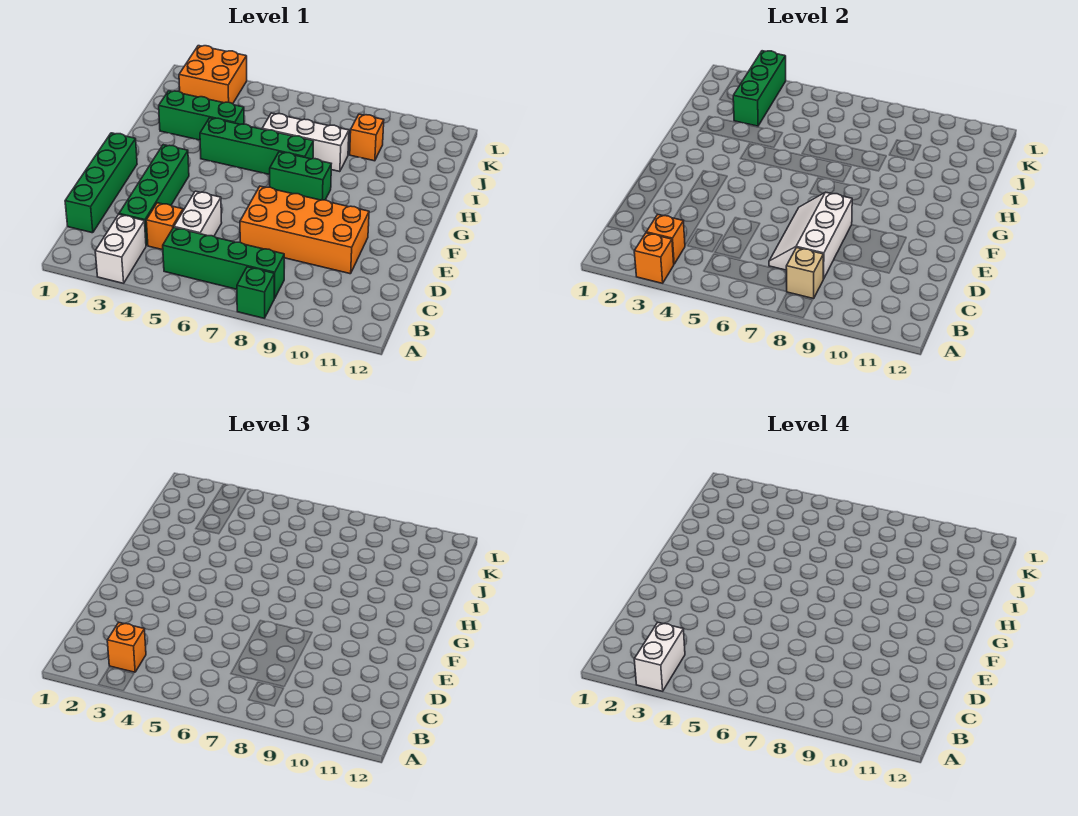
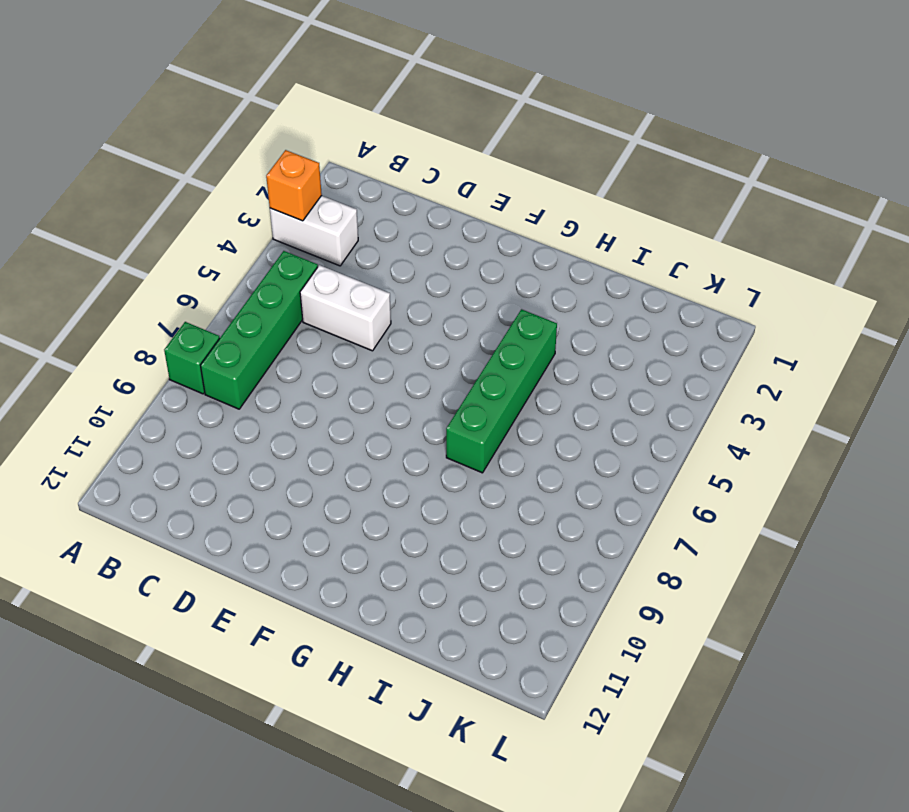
none -> green brick C1:F1 level 1
none -> green brick C3:F3 level 1
none -> orange brick C4 level 1

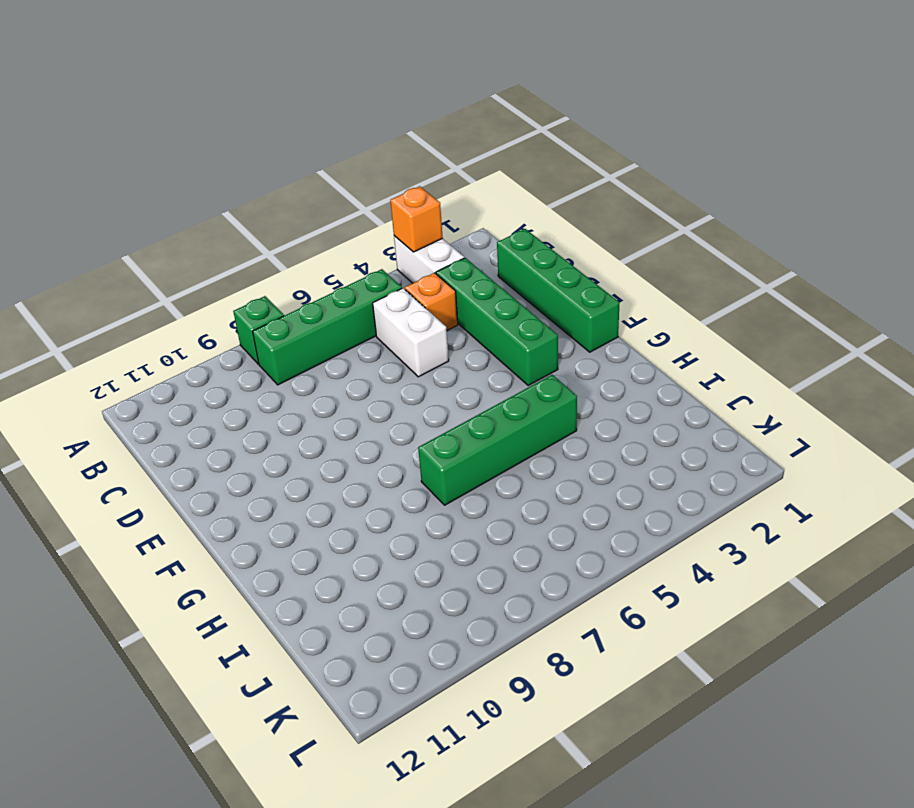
none -> orange brick D7:E10 level 1
none -> green brick G7:G8 level 1
none -> green brick I2:I4 level 1

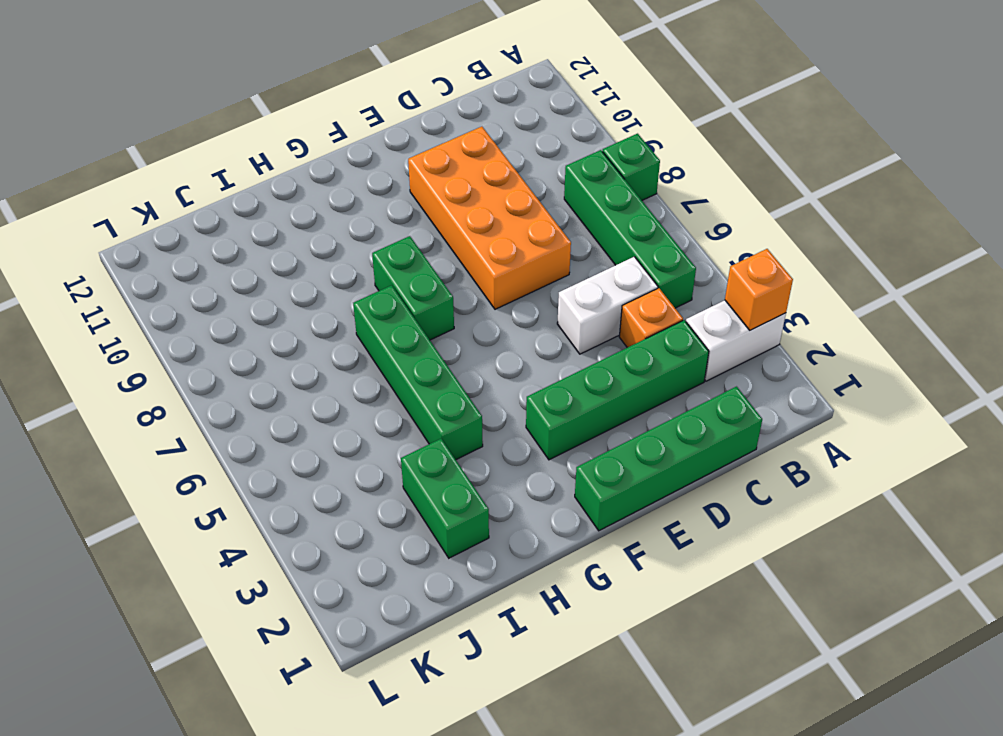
green brick I2:I3 level 1 -> green brick I2:I4 level 1
none -> white brick I6:I8 level 1
none -> orange brick J9 level 1
none -> orange brick K2:L3 level 1

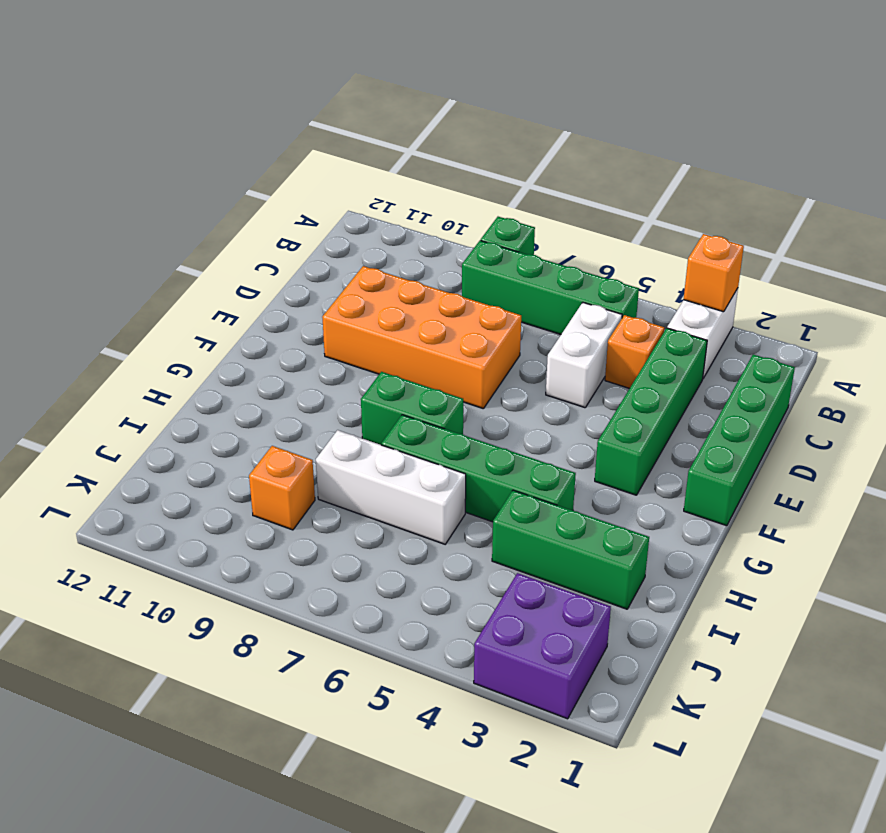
purple brick K2:L3 level 1 -> orange brick K2:L3 level 1
none -> orange brick B3 level 2
none -> tan brick B8 level 2
none -> white slope C7:E8 level 2 top 8

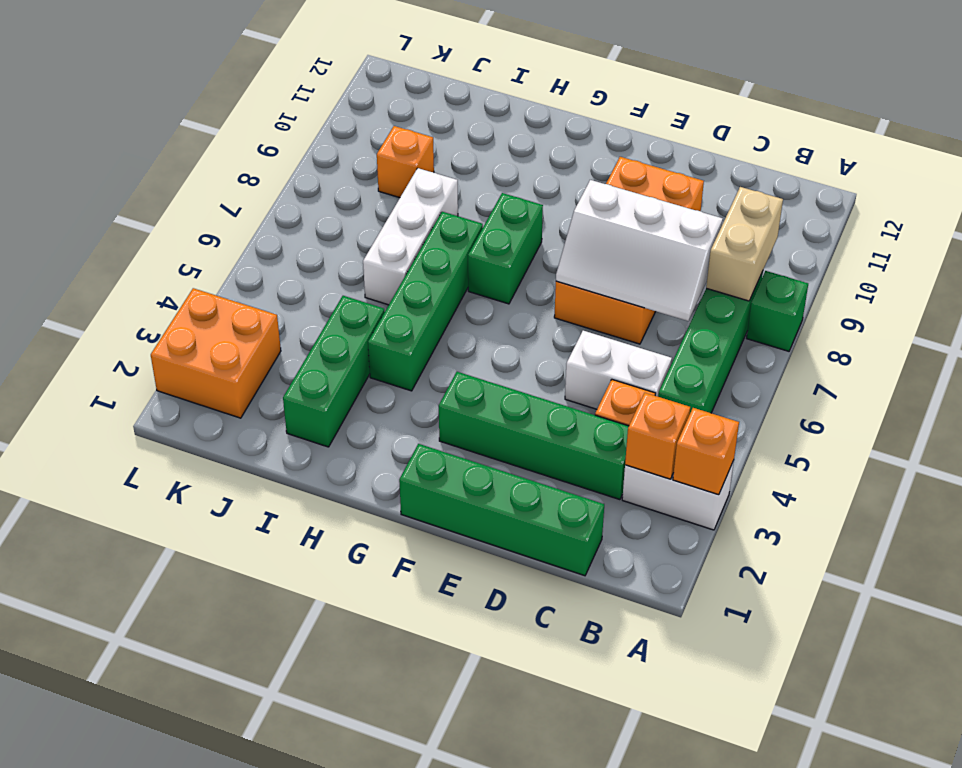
tan brick B8:B9 level 2 -> tan brick B8 level 2
none -> green brick J3:L3 level 2
none -> orange brick B3 level 3
none -> white brick A3:B3 level 4

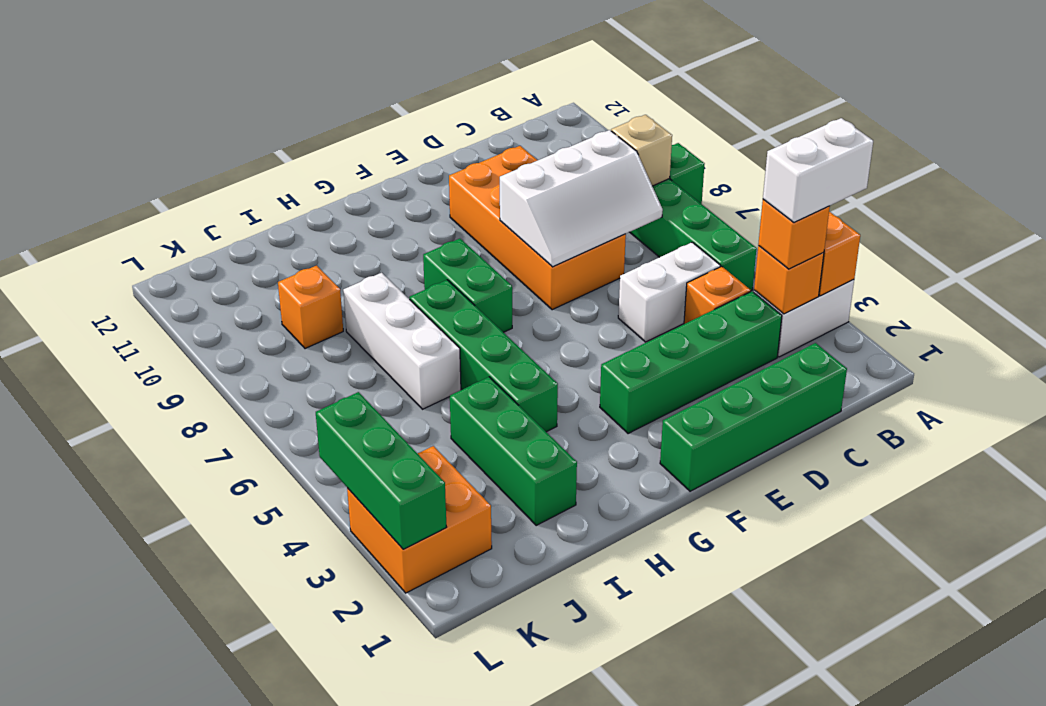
green brick L2:L4 level 2 -> green brick J3:L3 level 2

